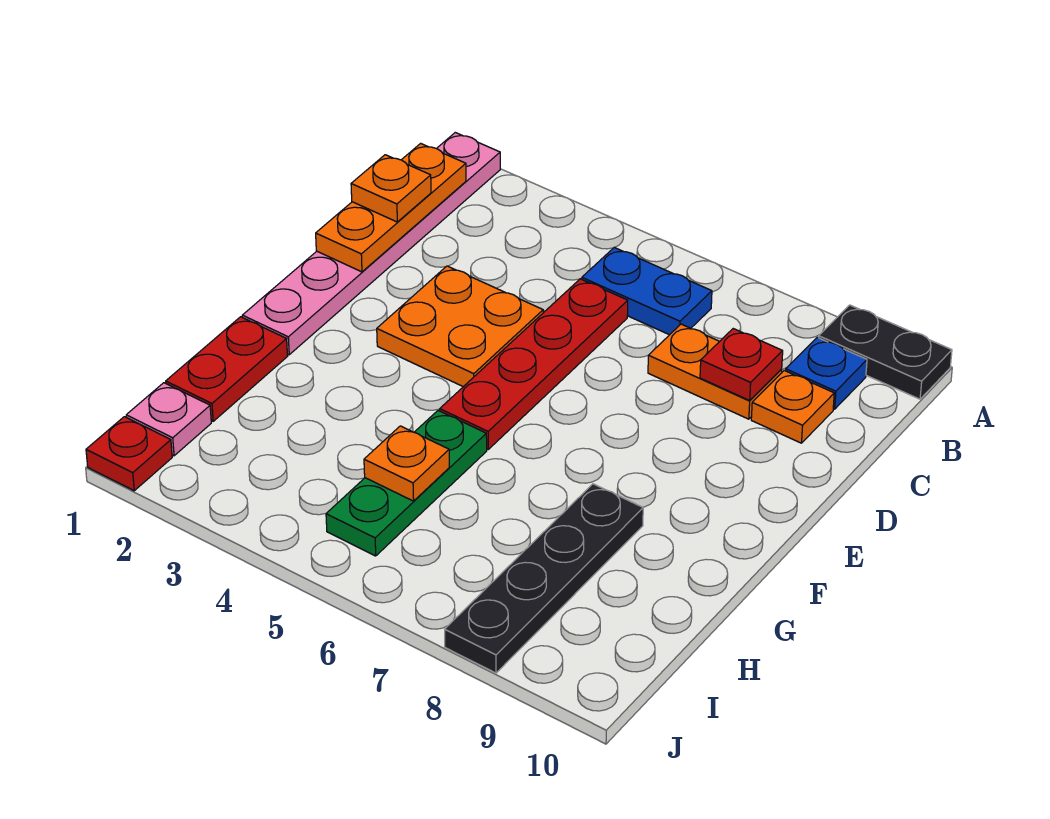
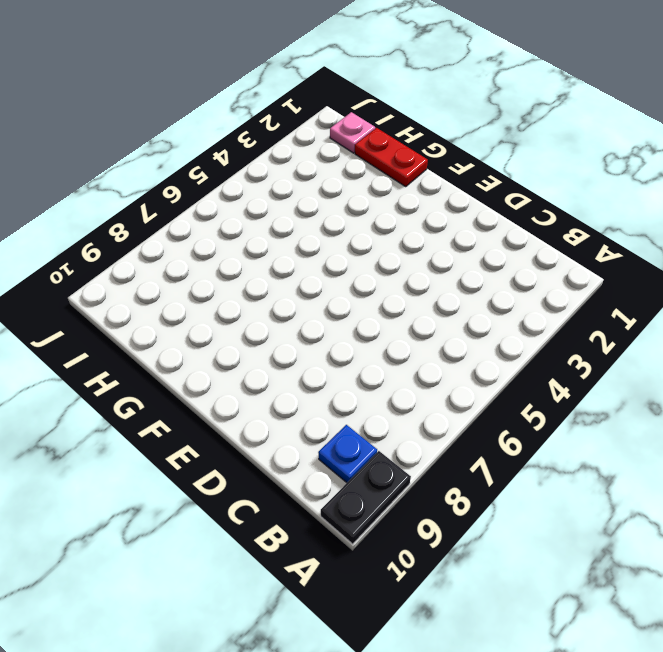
none -> pink plate A1:F1 level 1
none -> blue plate B5:B6 level 1
none -> red plate C5:F5 level 1

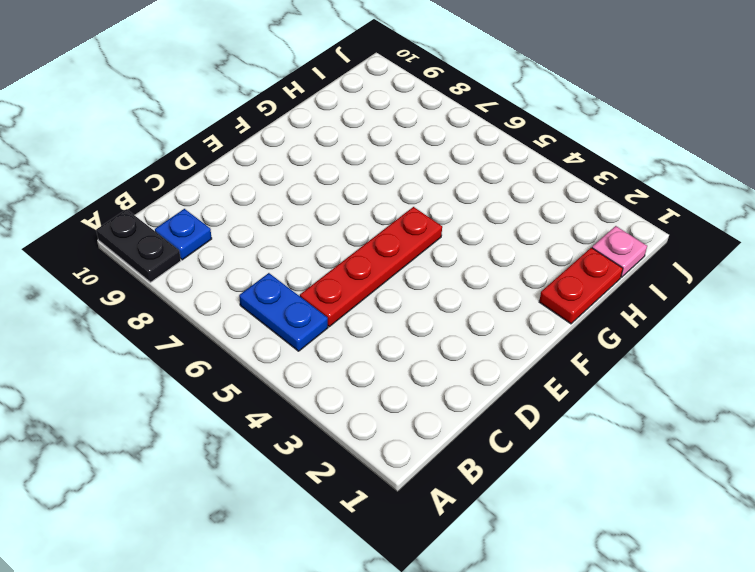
none -> pink plate A1:F1 level 1
none -> orange plate C7:C8 level 1
none -> orange plate C9 level 1

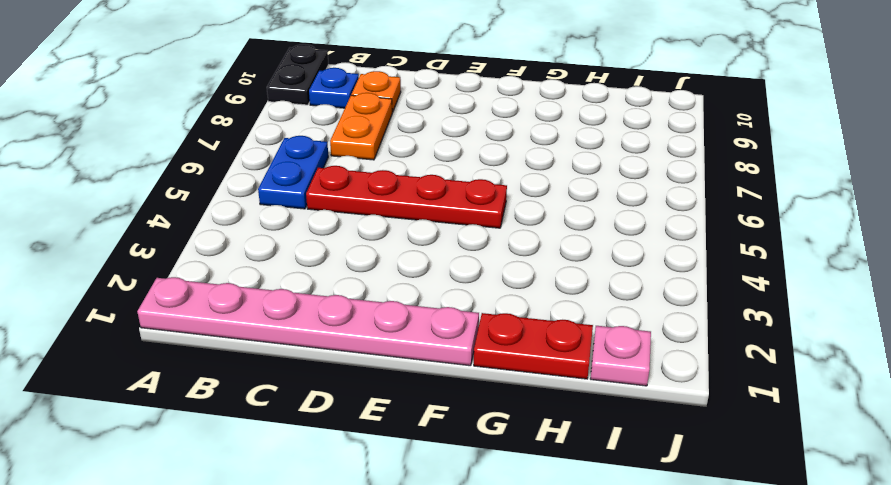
none -> orange plate D3:E4 level 1
none -> green plate G5:I5 level 1
none -> black plate G8:J8 level 1

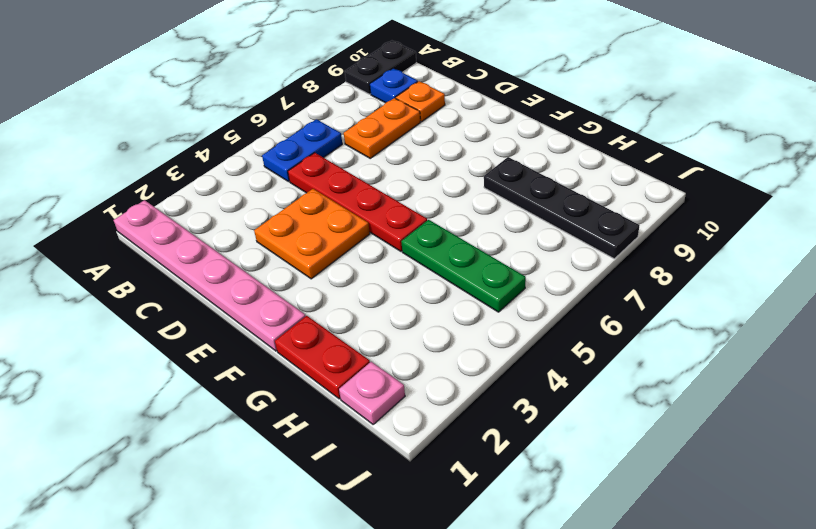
none -> red plate J1 level 1
none -> orange plate B1:D1 level 2
none -> red plate C8 level 2

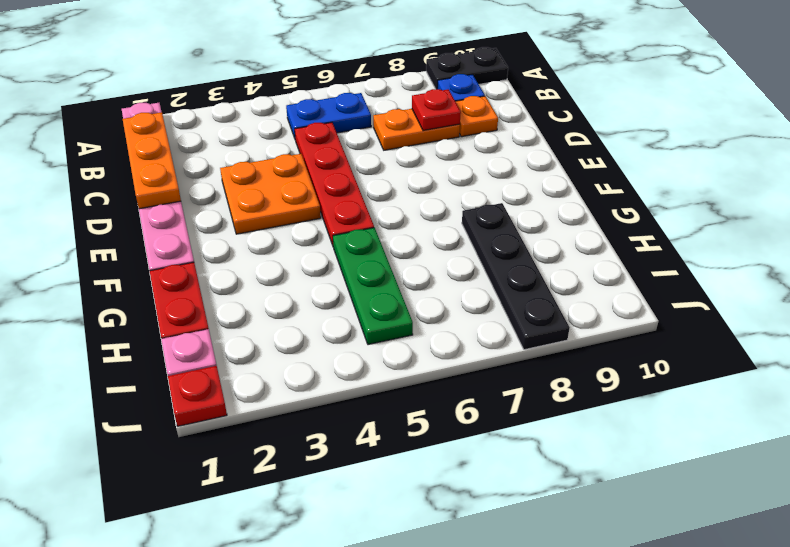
none -> orange plate H5 level 2
none -> orange plate C1 level 3

